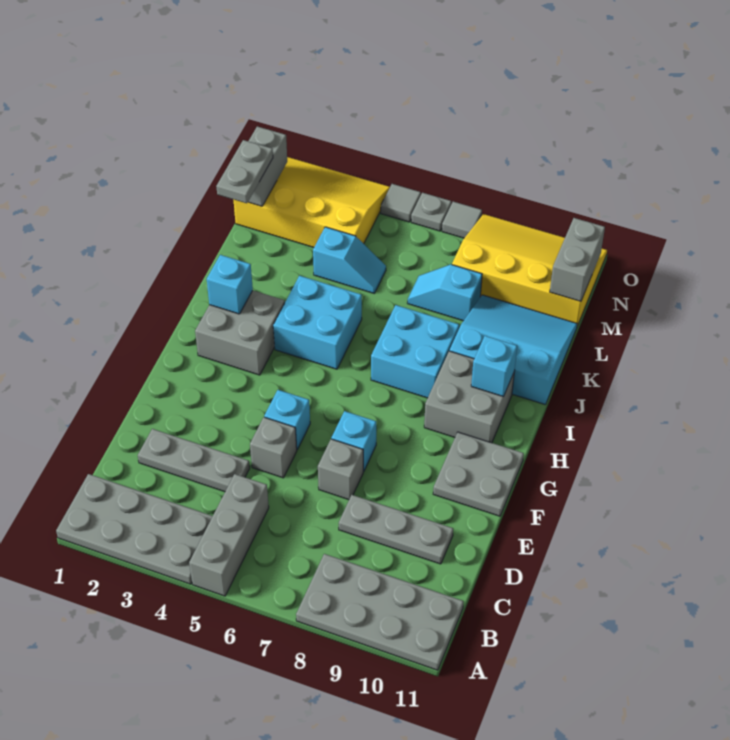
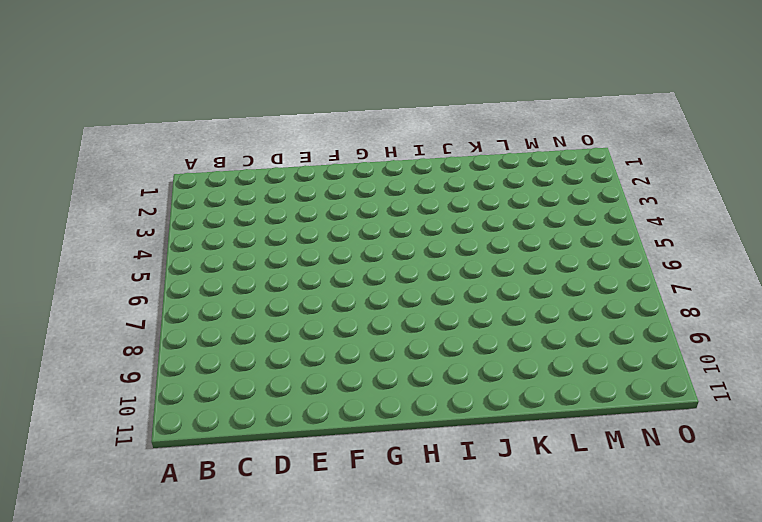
none -> grey plate A1:B4 level 1
none -> grey brick A5:C5 level 1
none -> grey plate A8:B11 level 1

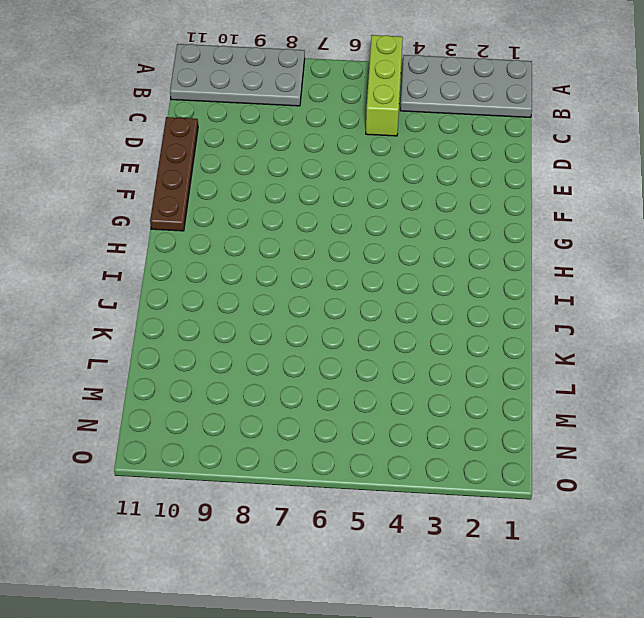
lime brick A5:C5 level 1 -> grey brick A5:C5 level 1
brown plate D11:G11 level 1 -> grey plate F10:G11 level 1
none -> grey plate D2:D4 level 1
none -> grey plate D8:D10 level 1
none -> grey brick E5 level 1

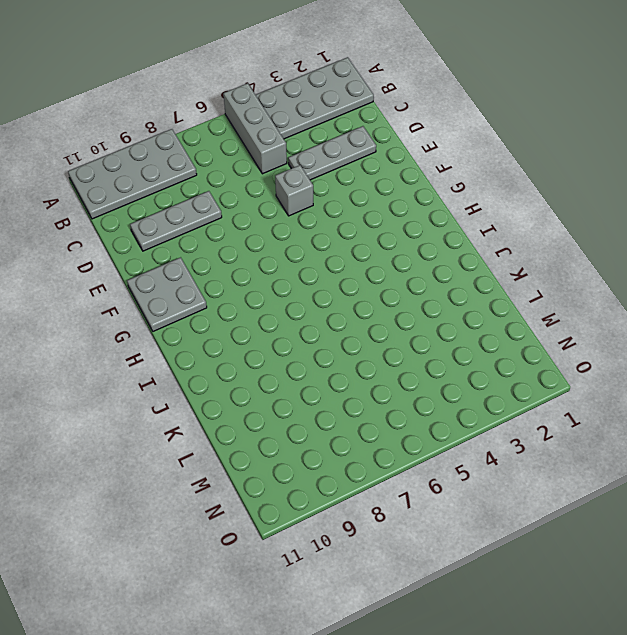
none -> grey brick E7 level 1
none -> cyan brick F5 level 1
none -> cyan brick F7 level 1

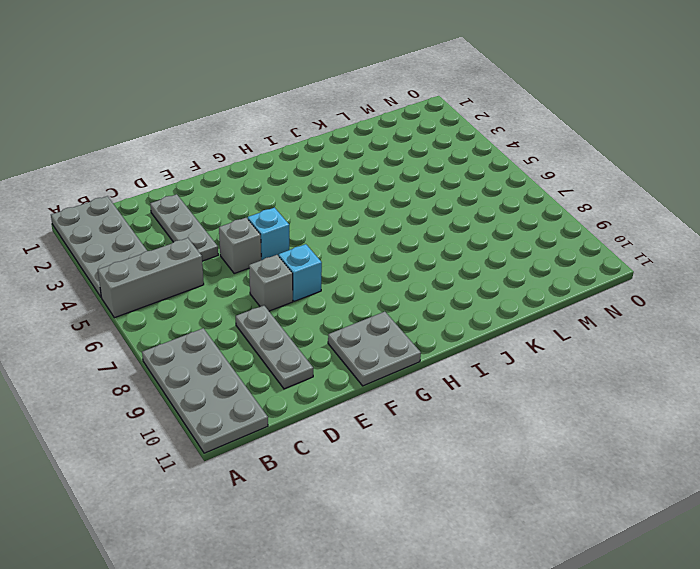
none -> grey brick H2:I3 level 1
none -> grey brick H9:I10 level 1
none -> cyan brick I4:J5 level 1

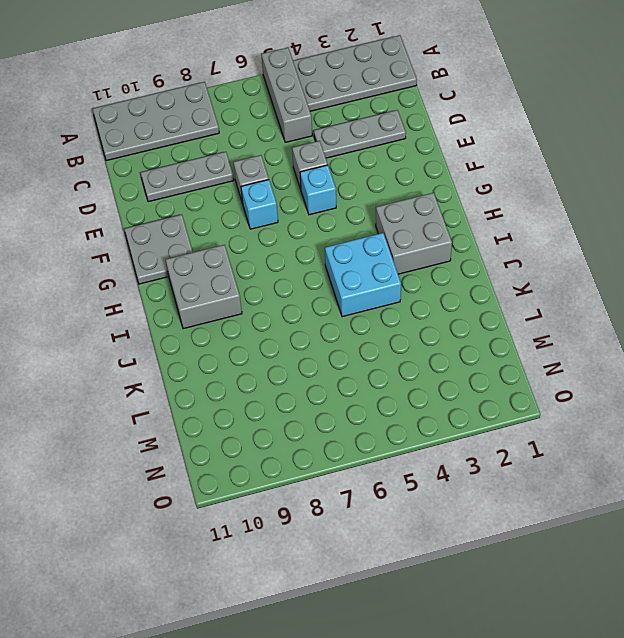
none -> cyan brick I7:J8 level 1
none -> cyan slope J9:L11 level 1 top J
none -> cyan slope L4:L5 level 1 top 4

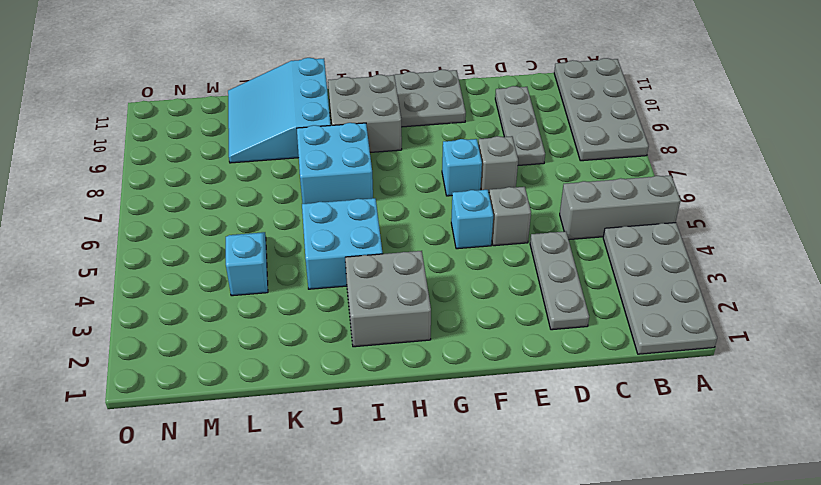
none -> cyan slope L7:L8 level 1 top 8
none -> yellow slope M1:O4 level 1 top M
none -> yellow slope M8:O11 level 1 top M

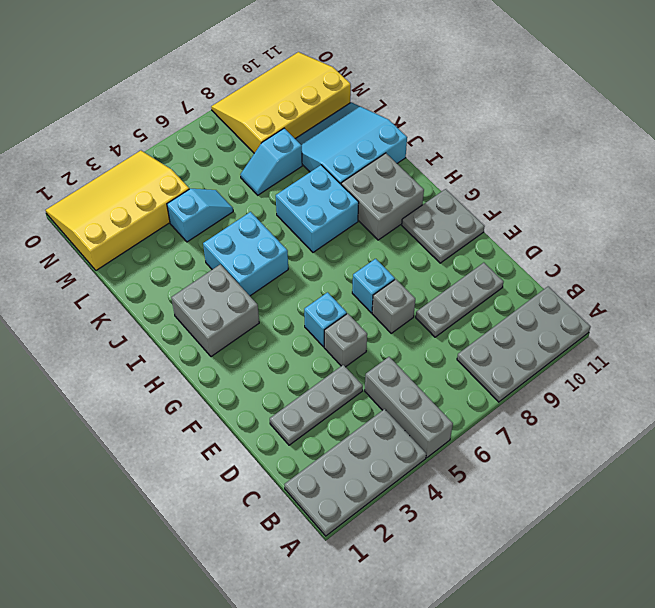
none -> grey tile O5 level 1
none -> grey plate O6 level 1
none -> grey tile O7 level 1

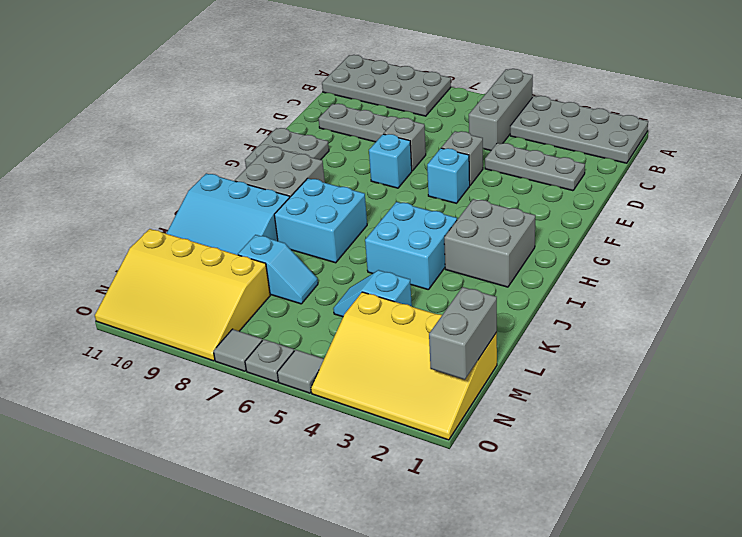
none -> cyan brick I2 level 2
none -> cyan brick I10 level 2
none -> grey brick M11:N11 level 2

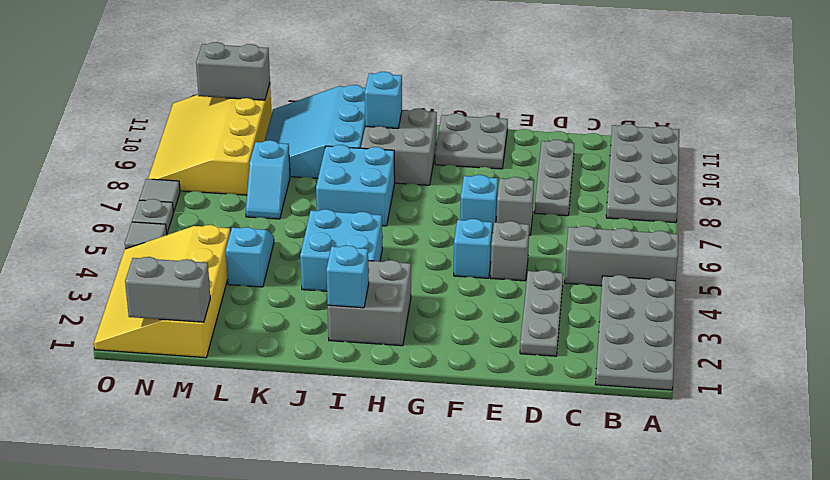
none -> grey plate L1:M1 level 3

